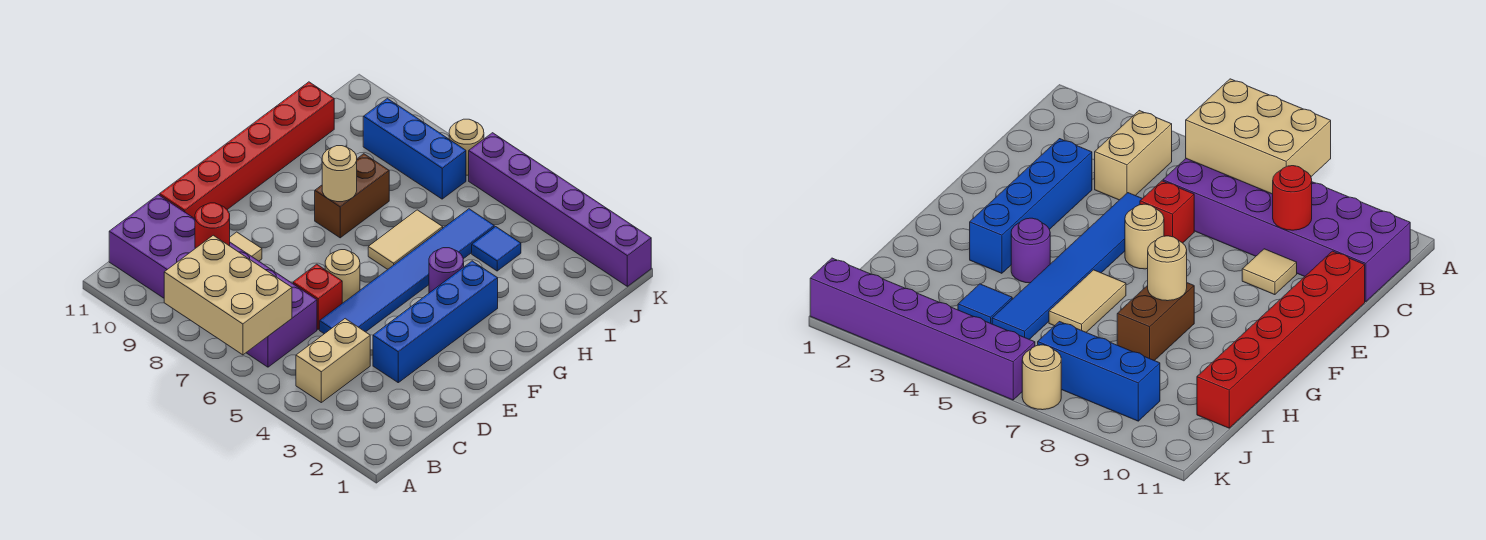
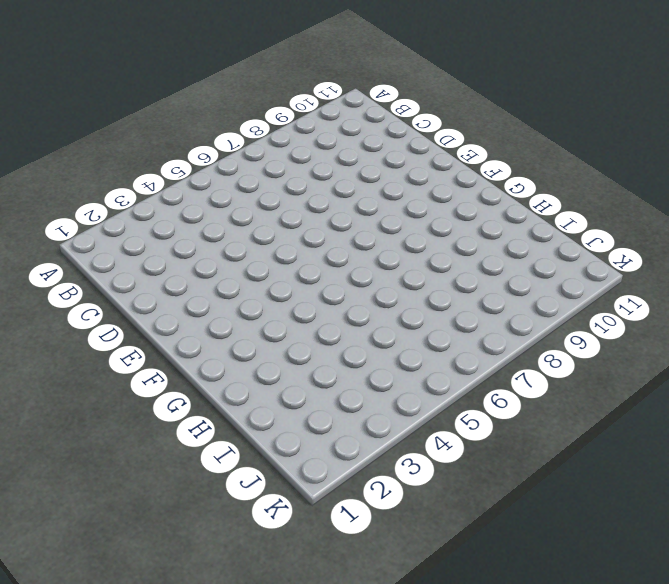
none -> tan brick B4:C4 level 1
none -> purple brick B6:C11 level 1
none -> blue brick D3:G3 level 1

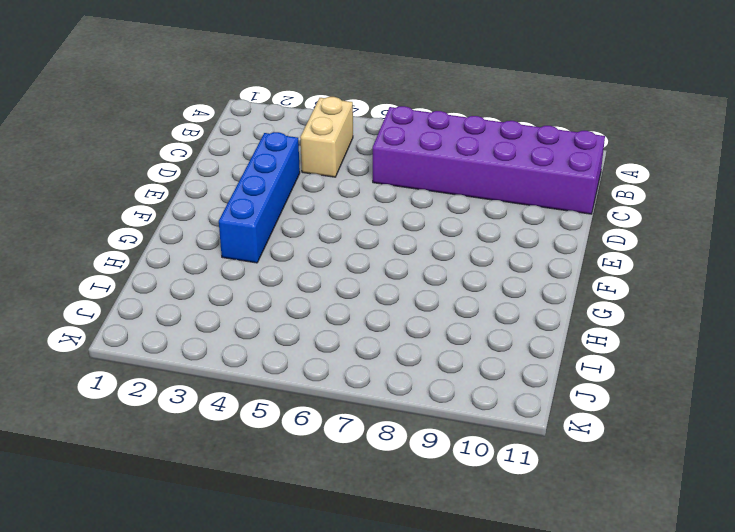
none -> blue tile D5:I5 level 1
none -> red brick D6 level 1
none -> tan tile D9 level 1

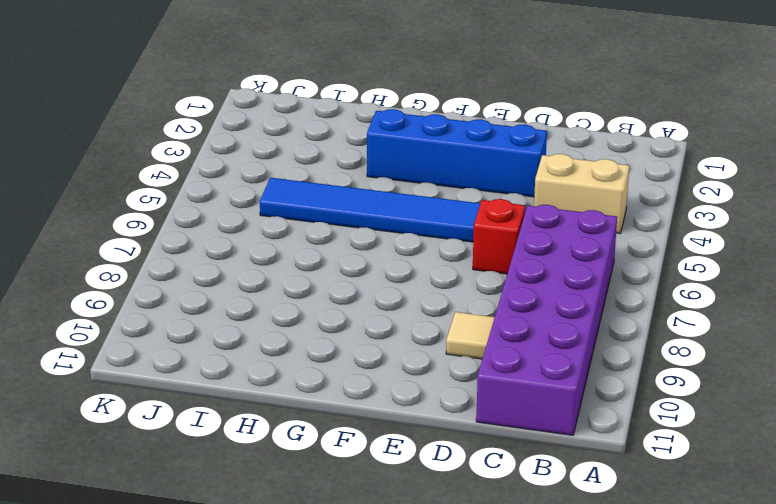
none -> red brick D11:I11 level 1
none -> tan round brick E6 level 1
none -> purple round brick G4 level 1

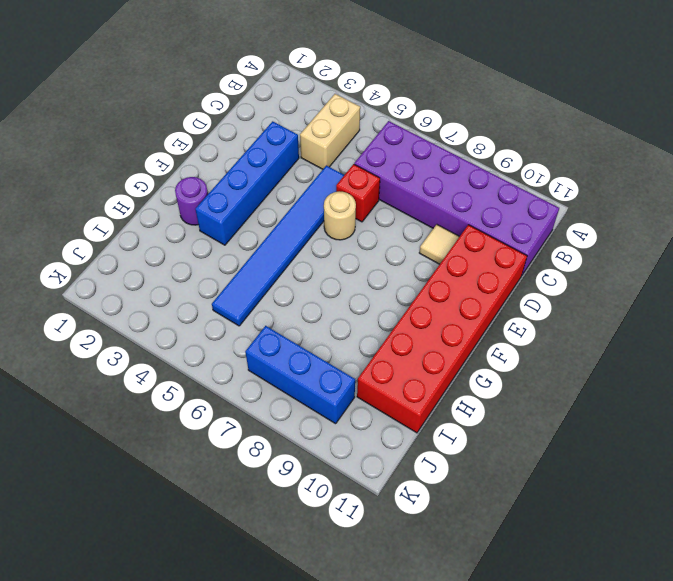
red brick D10:I11 level 1 -> red brick D11:I11 level 1
purple round brick G2 level 1 -> purple round brick G4 level 1
none -> tan tile G6:H6 level 1
none -> brown brick G8:H8 level 1
none -> blue tile I4 level 1

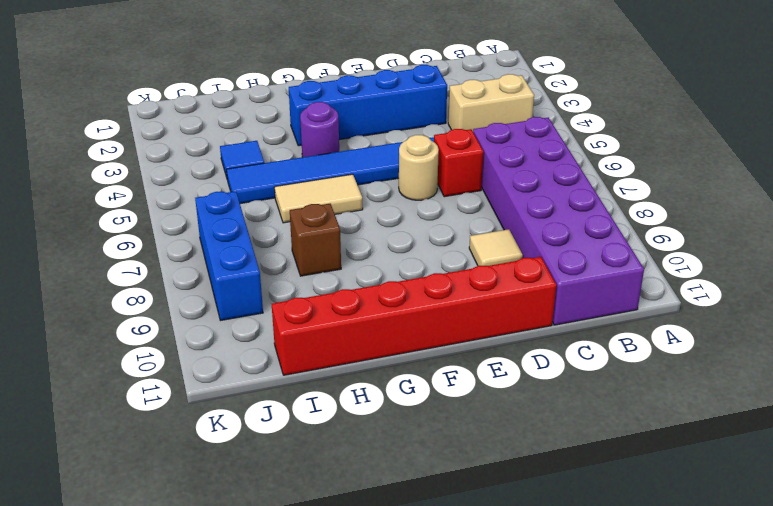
brown brick H8 level 1 -> brown brick G8:H8 level 1
none -> purple brick K1:K6 level 1
none -> tan round brick K7 level 1
none -> tan brick A6:B8 level 2

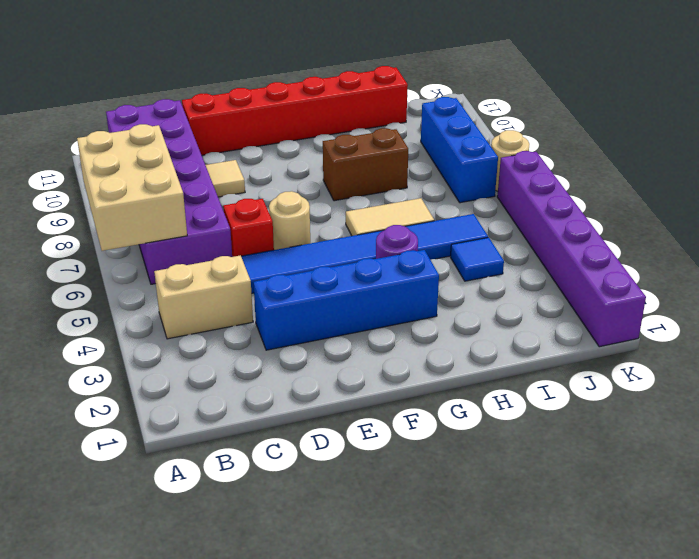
none -> red round brick C9 level 2
none -> tan round brick G8 level 2

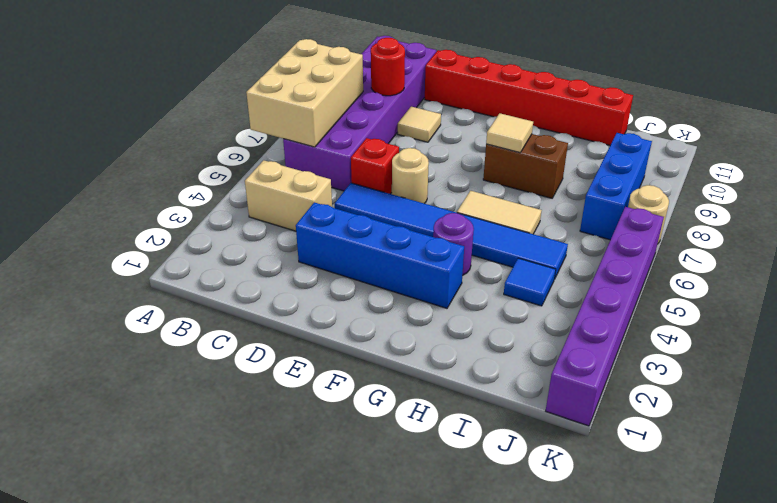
tan tile G8 level 2 -> tan round brick G8 level 2

